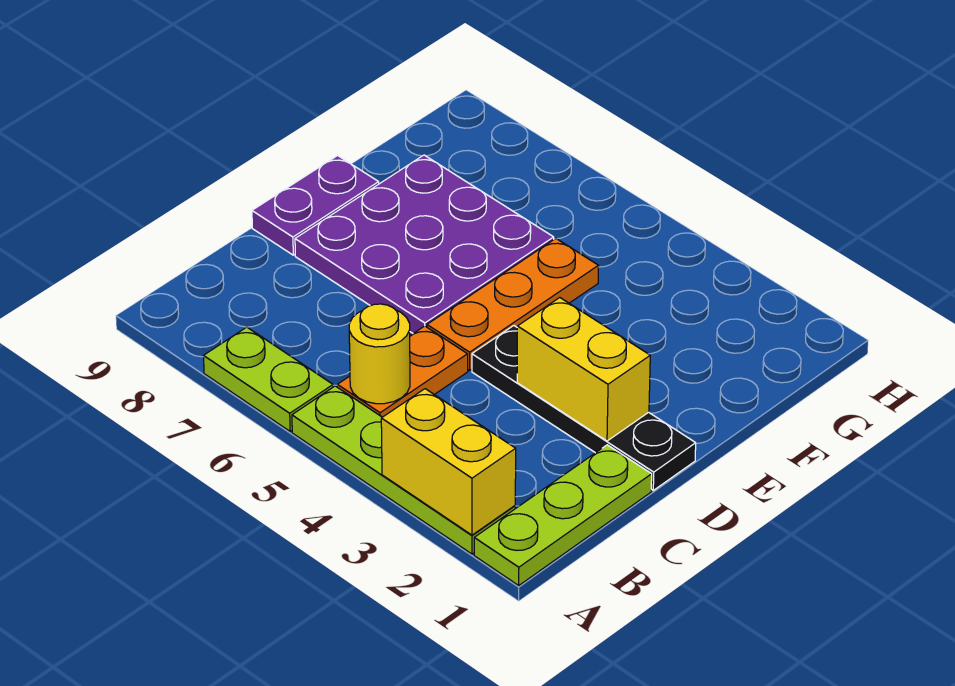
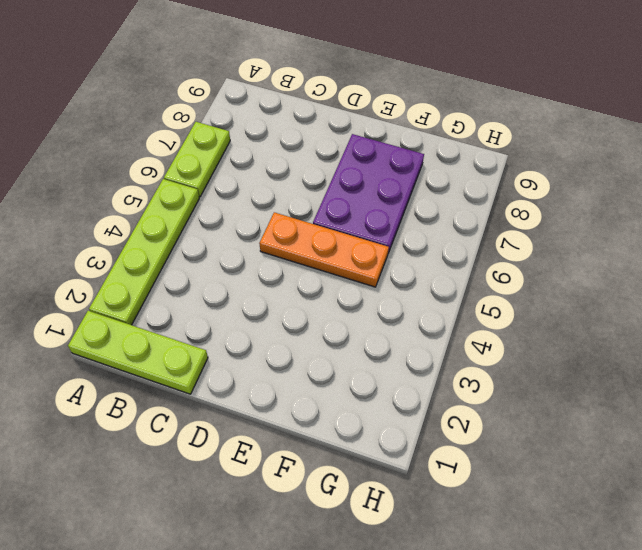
purple plate E6:F8 level 1 -> purple plate D6:F8 level 1
none -> orange plate B5:C5 level 1
none -> black plate D1:D4 level 1

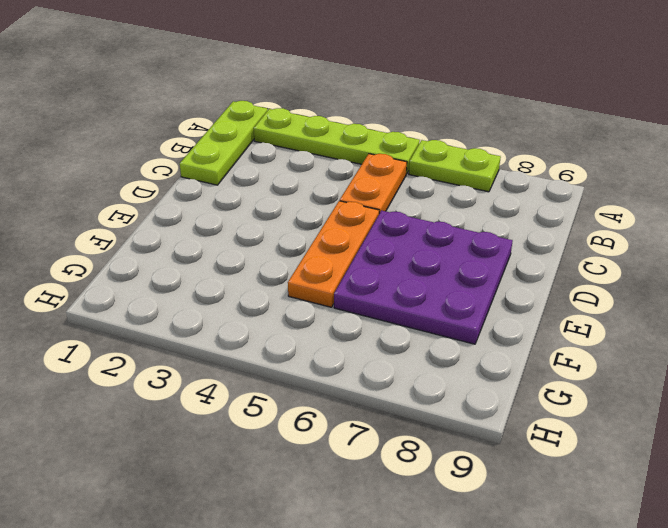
none -> black plate D1:D4 level 1
none -> purple plate D9:E9 level 1

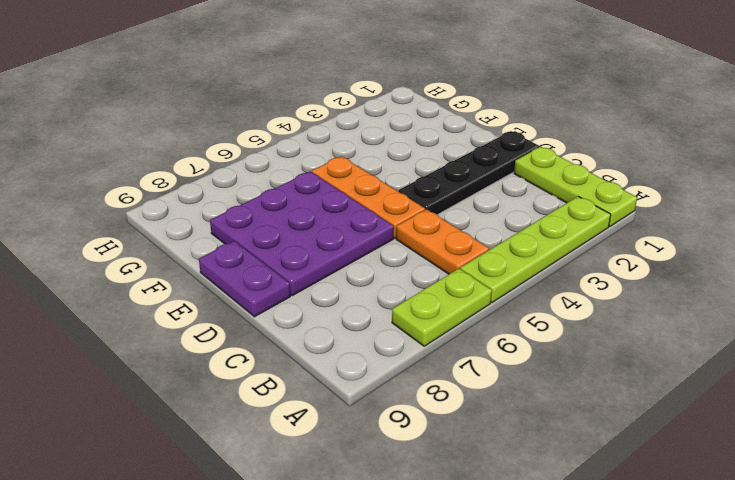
none -> yellow brick A2:A3 level 2
none -> yellow round brick B5 level 2

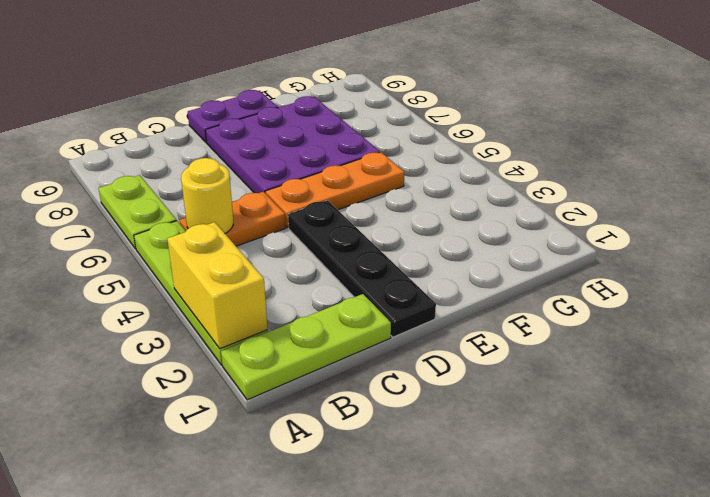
none -> yellow brick D2:D3 level 2

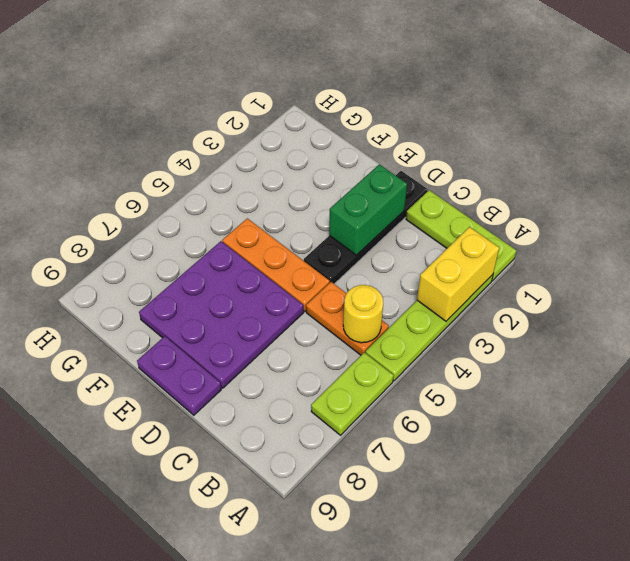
green brick D2:D3 level 2 -> yellow brick D2:D3 level 2

